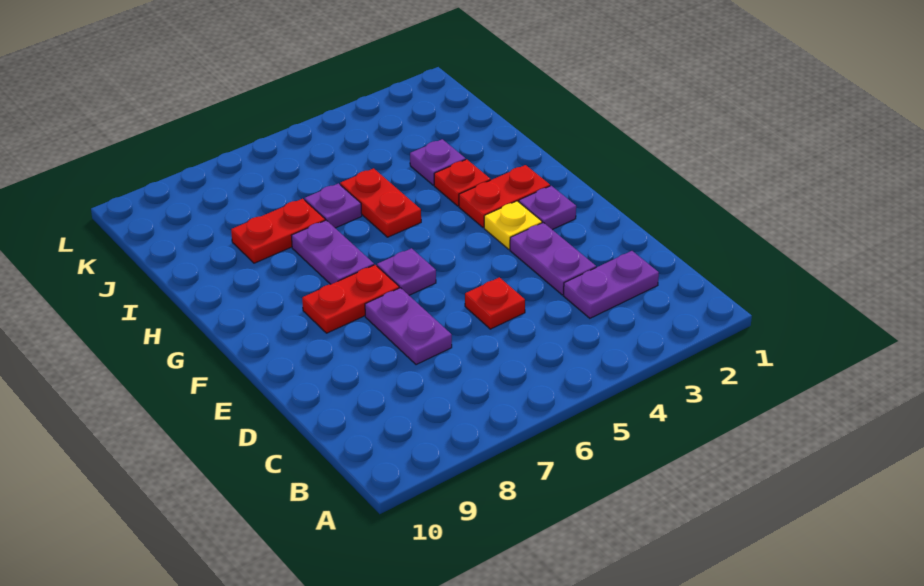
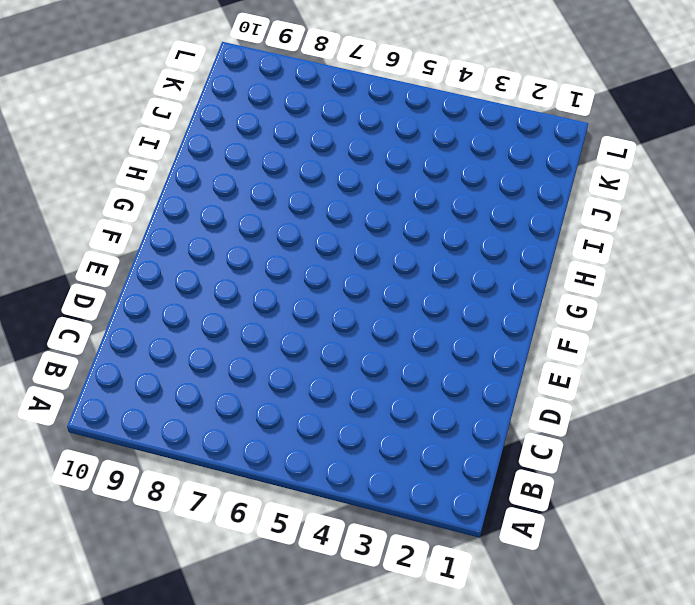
none -> purple plate C2:C3 level 1
none -> purple plate D3:E3 level 1
none -> red plate D5 level 1

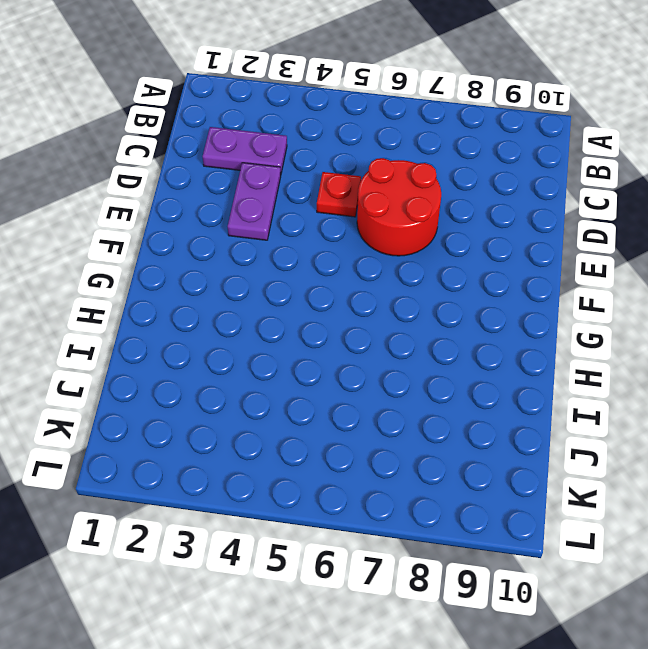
red round brick D6:E7 level 1 -> purple plate D7:E7 level 1
none -> purple plate F2 level 1
none -> yellow plate F3 level 1
none -> purple plate F6 level 1

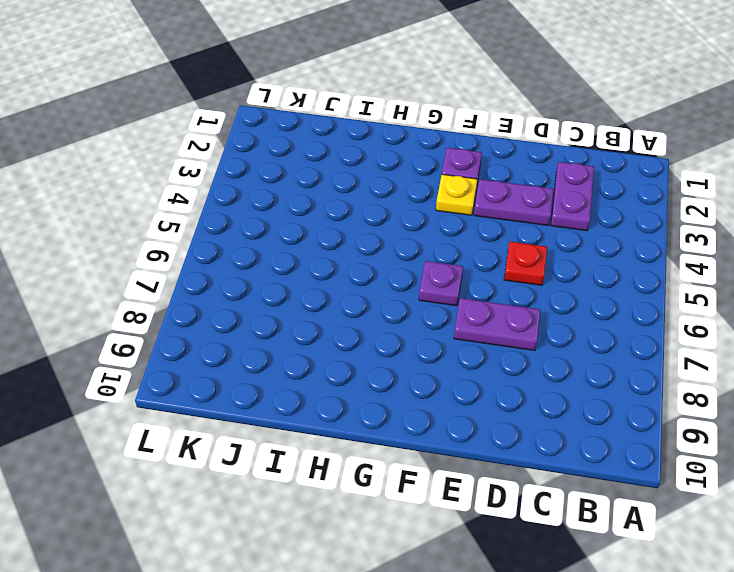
none -> red plate F7:F8 level 1
none -> red plate G2:G3 level 1
none -> purple plate G7:H7 level 1

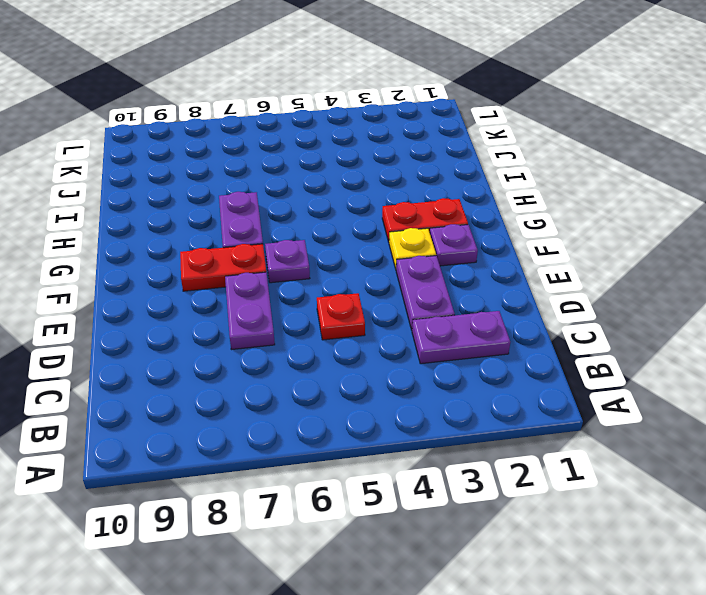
none -> red plate H3 level 1
none -> red plate H5:I5 level 1
none -> purple plate I3 level 1

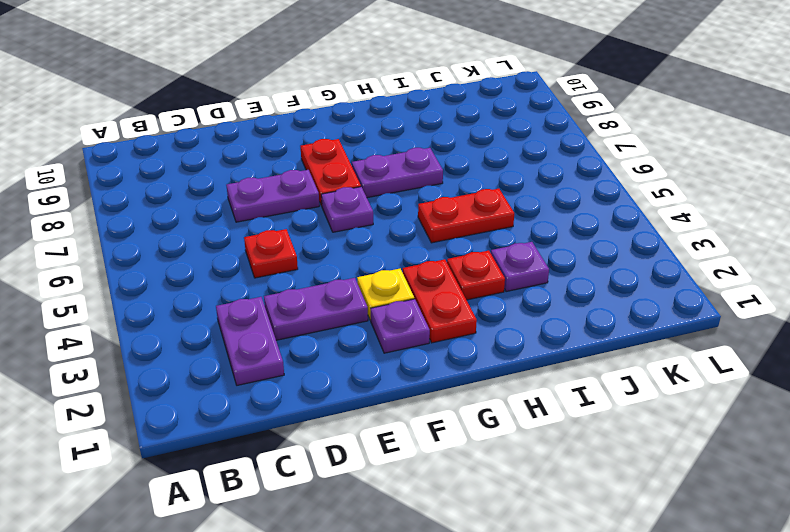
none -> purple plate I6 level 1
none -> red plate I7:I8 level 1

